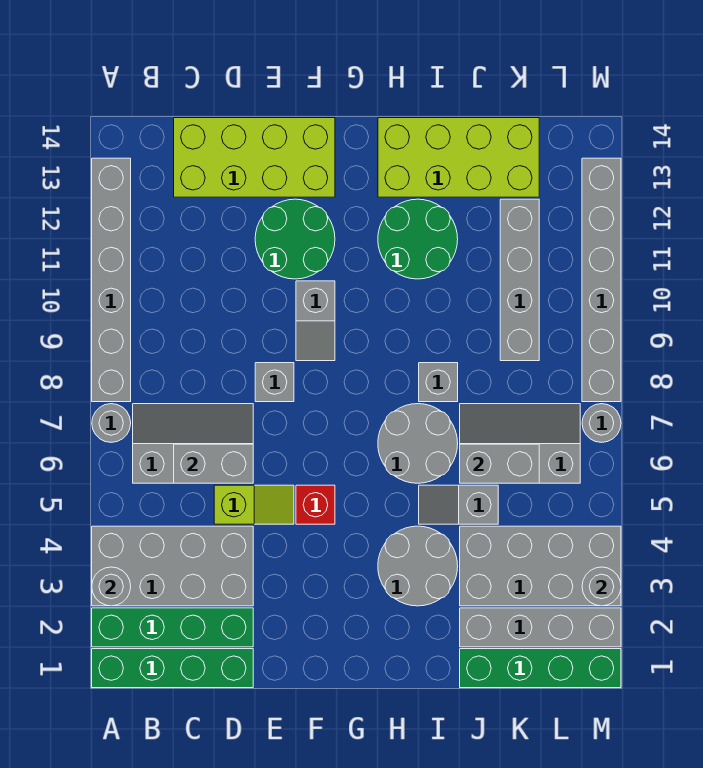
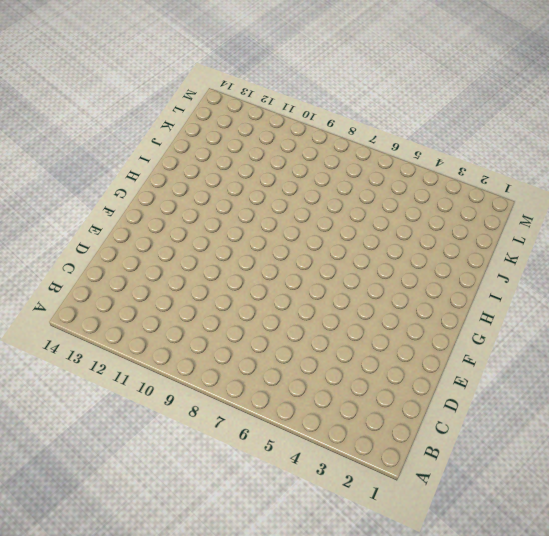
none -> green brick A1:D1 level 1
none -> green brick A2:D2 level 1
none -> grey brick A3:D4 level 1

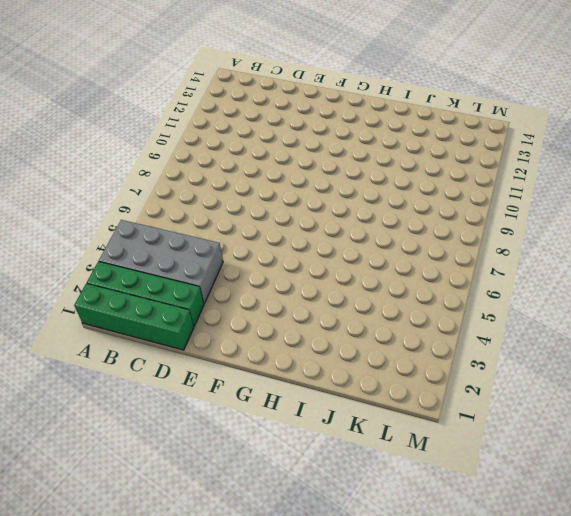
none -> grey round brick A7 level 1
none -> grey brick A8:A13 level 1
none -> grey slope B6:D7 level 1 top 6

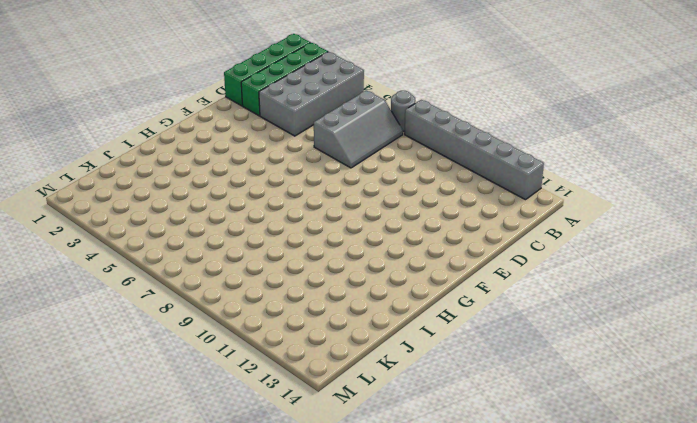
none -> lime brick C13:F14 level 1
none -> lime slope D5:E5 level 1 top D
none -> grey brick E8 level 1

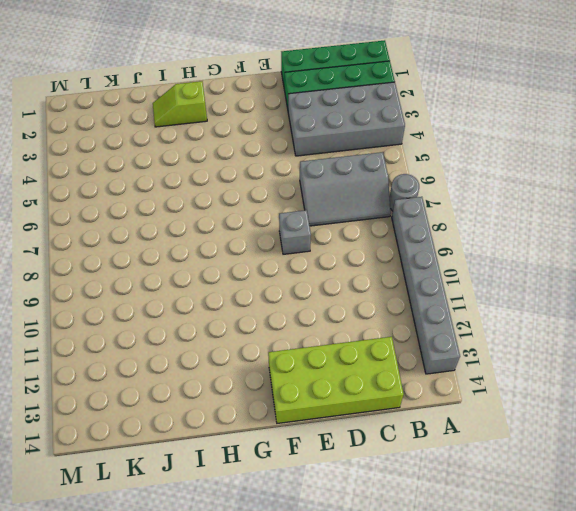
lime slope H2:I2 level 1 top H -> lime slope D5:E5 level 1 top D
none -> green round brick E11:F12 level 1
none -> red brick F5 level 1
none -> grey slope F9:F10 level 1 top 10

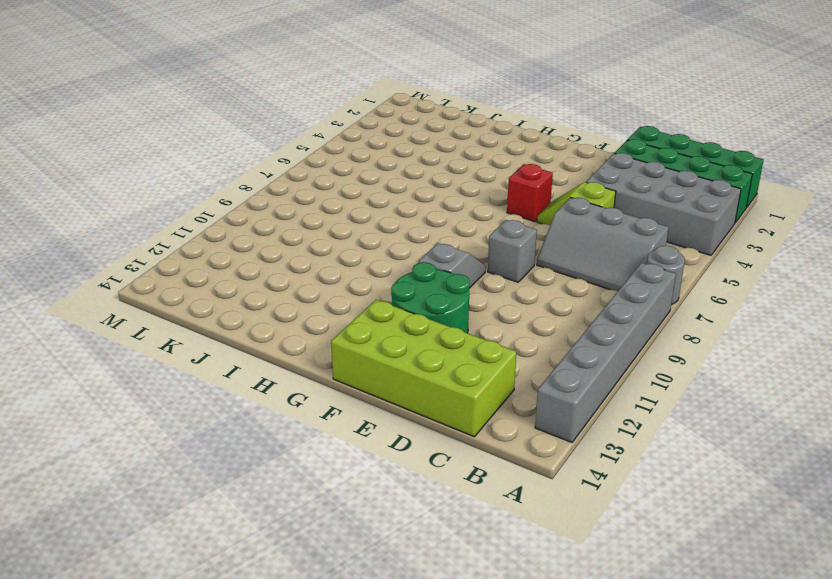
none -> grey round brick H3:I4 level 1
none -> grey round brick H6:I7 level 1
none -> green round brick H11:I12 level 1

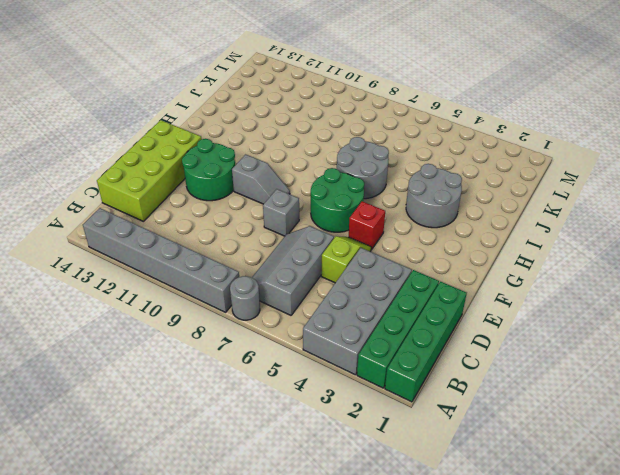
green round brick F6:G7 level 1 -> green round brick H11:I12 level 1
none -> lime brick H13:K14 level 1
none -> grey slope I5:J5 level 1 top J
none -> grey brick I8 level 1

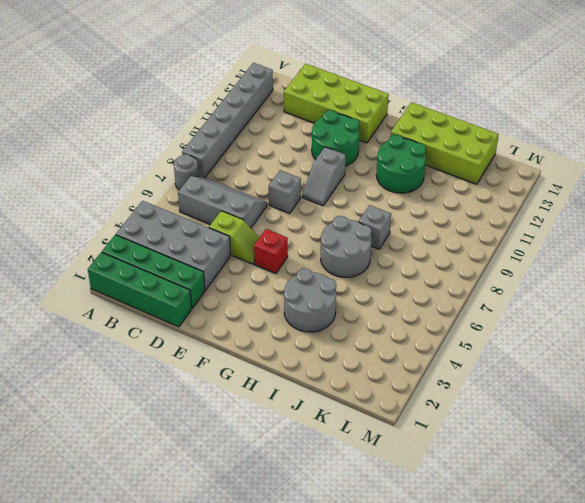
none -> grey slope I5:J5 level 1 top J
none -> green brick J1:M1 level 1
none -> grey brick J2:M2 level 1

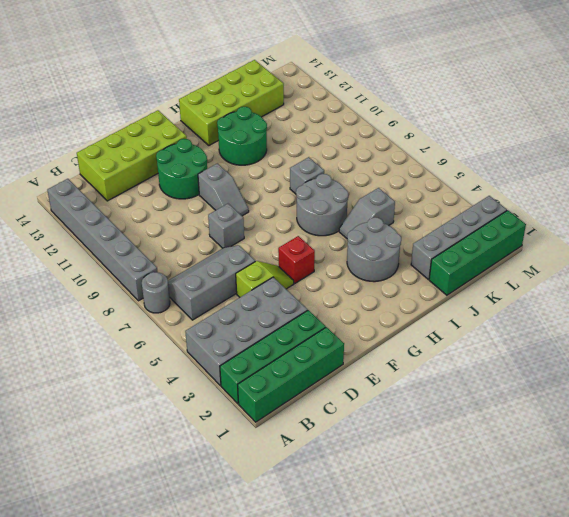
none -> grey brick J3:M4 level 1
none -> grey slope J6:L7 level 1 top 6
none -> grey brick K9:K12 level 1

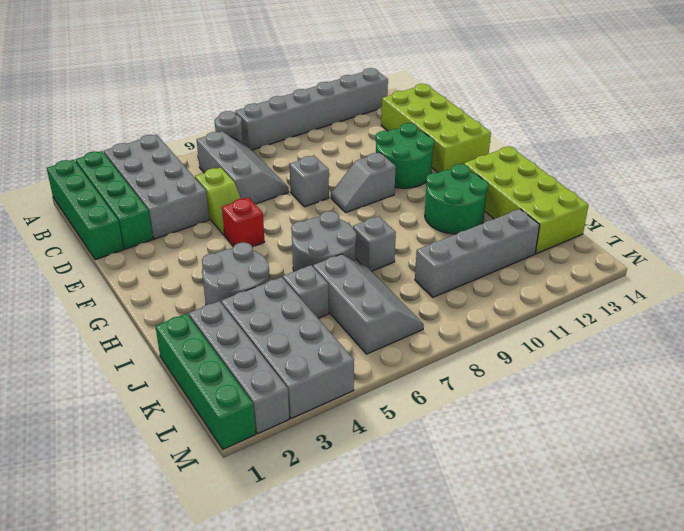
none -> grey round brick M7 level 1
none -> grey brick M8:M13 level 1
none -> grey round brick A3 level 2

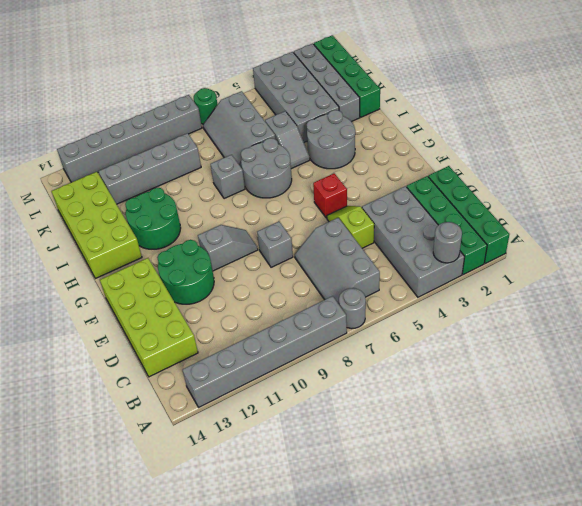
green round brick M7 level 1 -> grey round brick M7 level 1
none -> grey brick C6:D6 level 2
none -> grey brick J6:K6 level 2
none -> grey round brick M3 level 2

